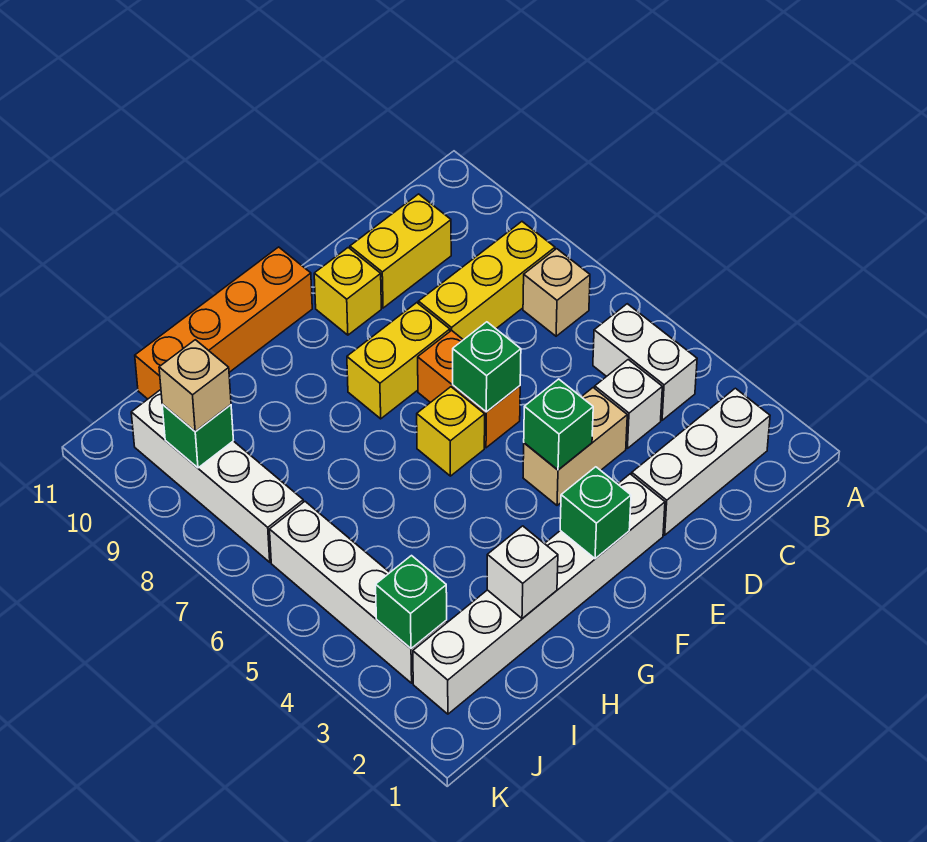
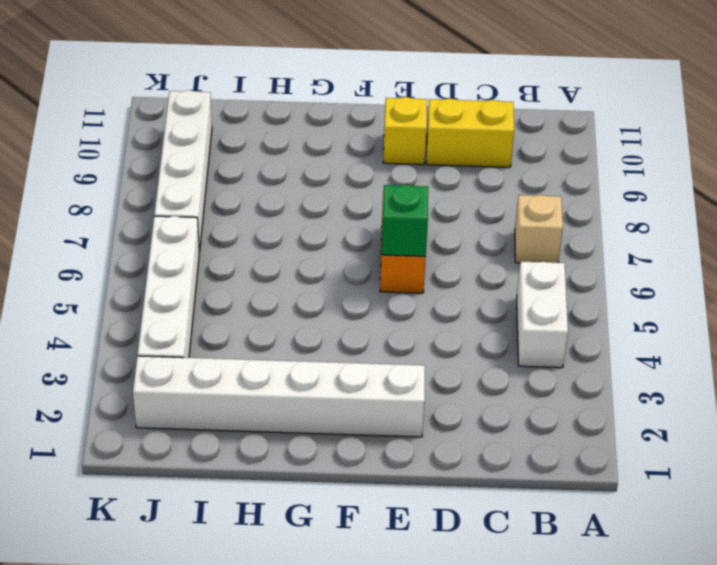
none -> white brick B2:D2 level 1
none -> yellow brick B8:D8 level 1
none -> white brick C4 level 1

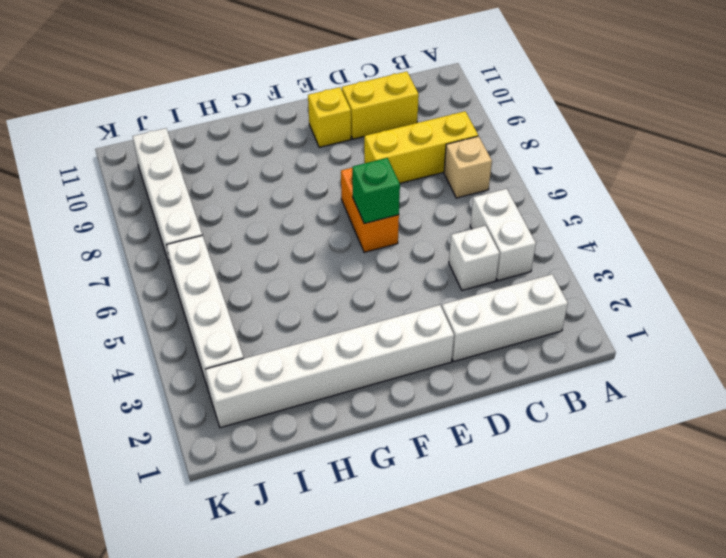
none -> tan brick D4:E4 level 1
none -> yellow brick E8:F8 level 1
none -> yellow brick F6 level 1

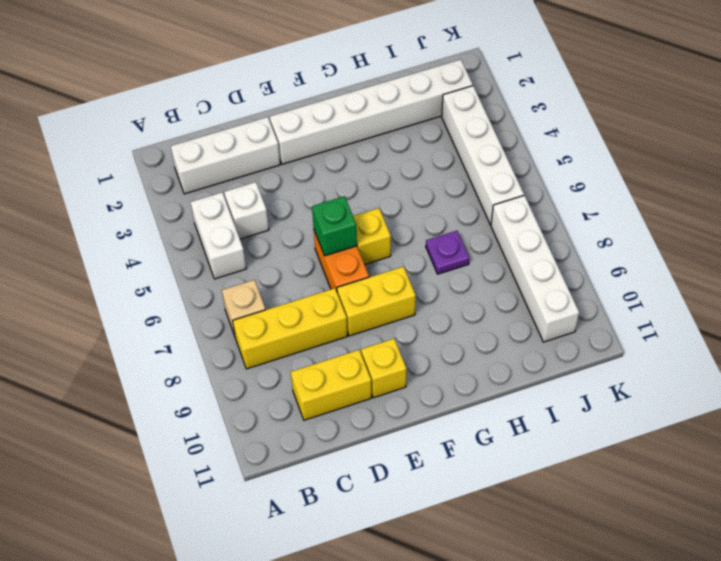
purple plate H7 level 1 -> none
none -> tan brick D4:E4 level 1
none -> orange brick F11:I11 level 1
none -> green brick E4 level 2

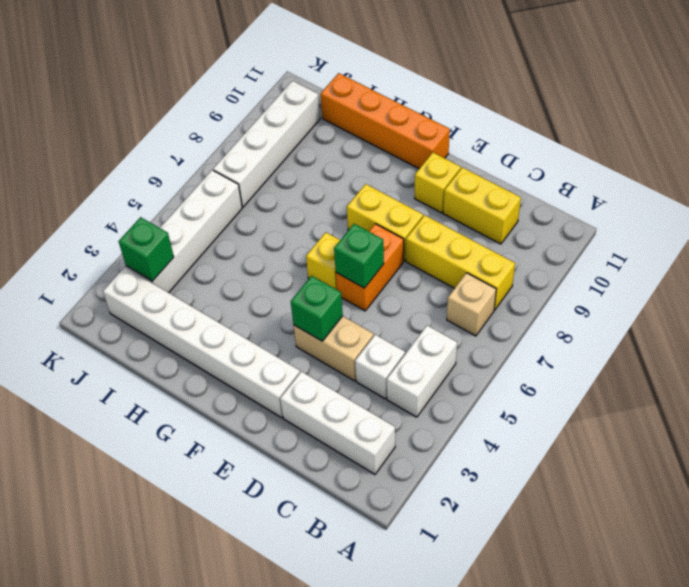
none -> green brick F2 level 2
none -> white brick H2 level 2
none -> green brick J9 level 2

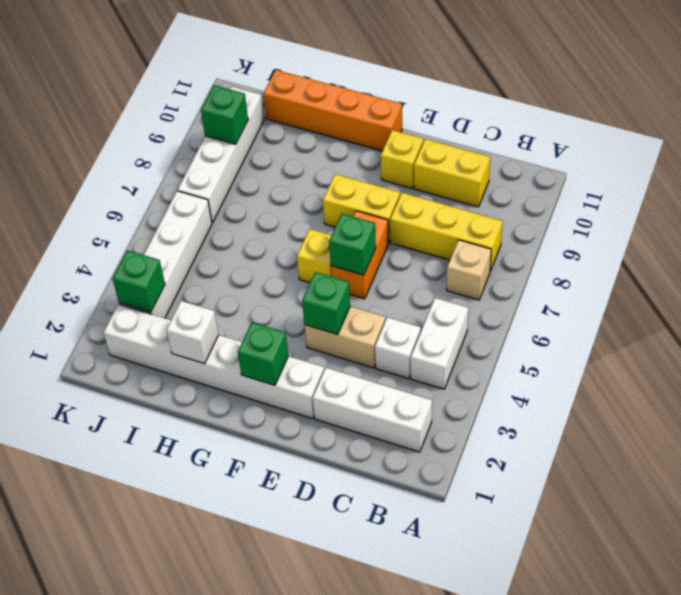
none -> tan brick J9 level 3

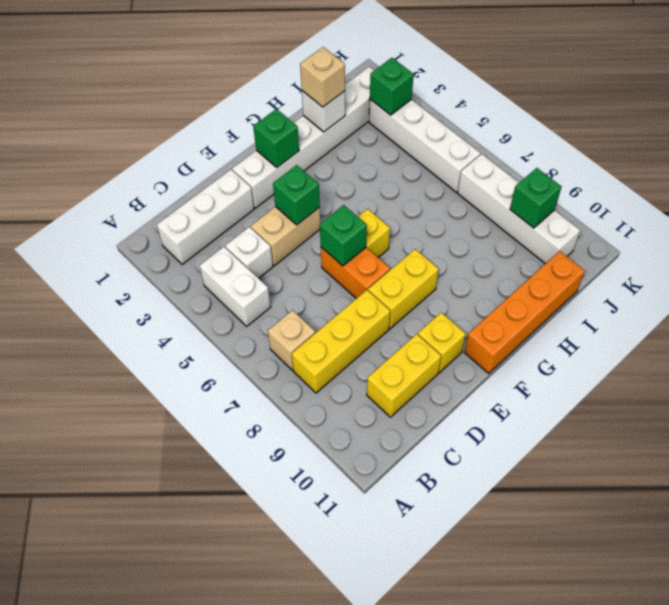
tan brick H2 level 3 -> tan brick J9 level 3

